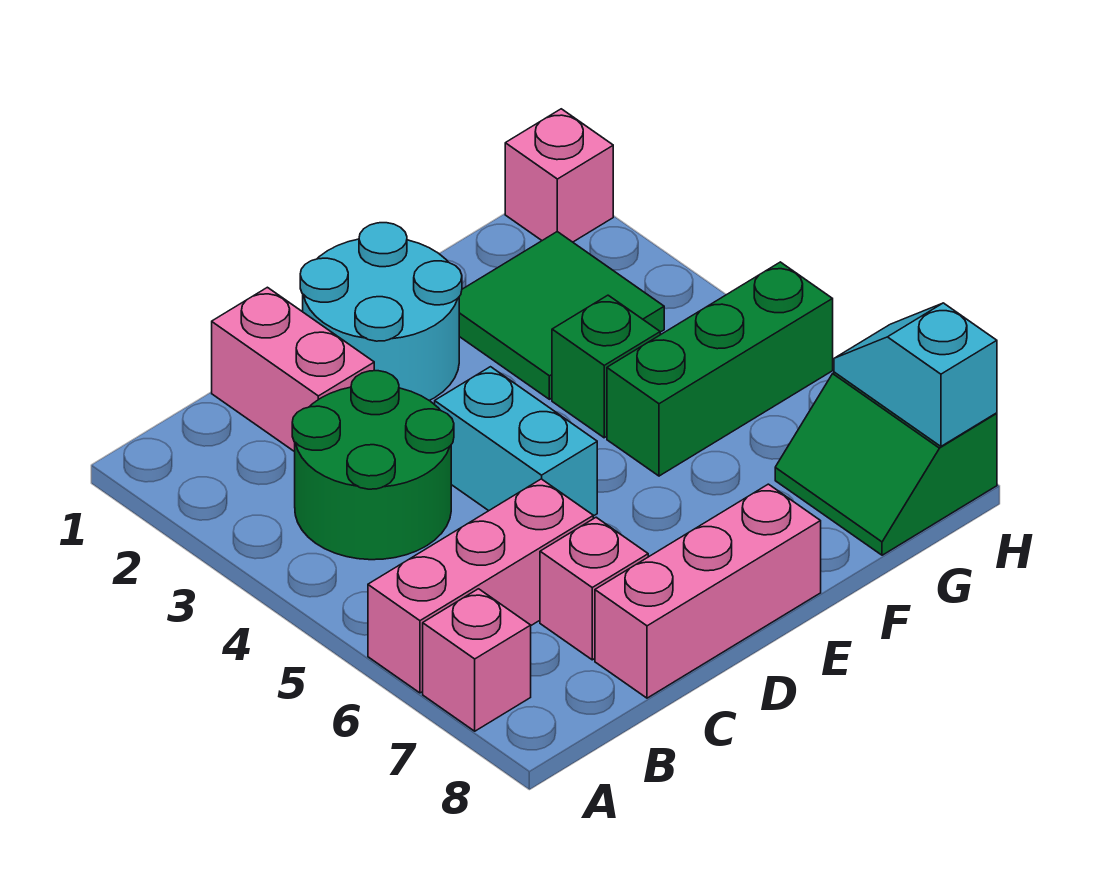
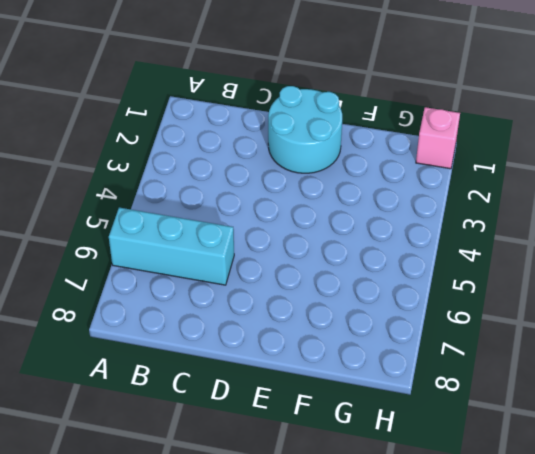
cyan brick A6:C6 level 1 -> pink brick A6:C6 level 1
none -> pink brick A7 level 1
none -> green round brick B3:C4 level 1
none -> pink brick C1:C2 level 1

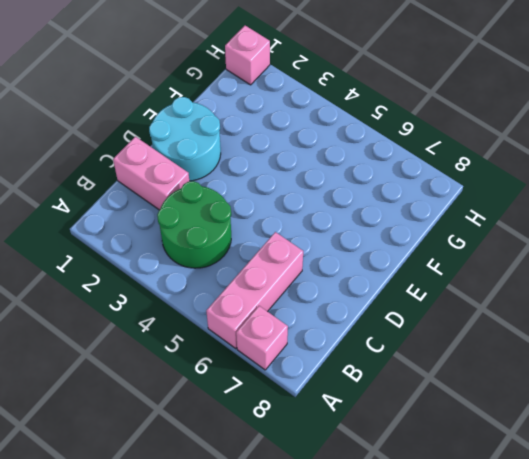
none -> pink brick C7 level 1
none -> pink brick C8:E8 level 1
none -> cyan brick D4:D5 level 1

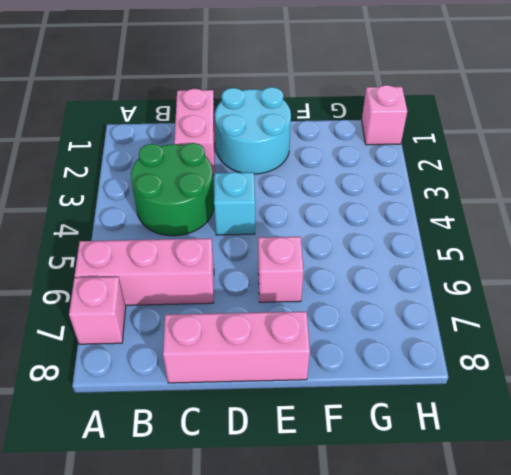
cyan brick D4 level 1 -> cyan brick D4:D5 level 1
pink brick E6 level 1 -> pink brick C7 level 1
none -> green tile F2:G3 level 1
none -> green brick F4 level 1
none -> green brick F5:H5 level 1

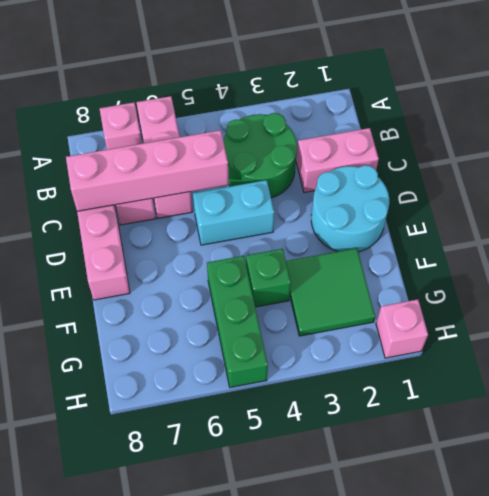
pink brick C5:C8 level 2 -> none
none -> green slope G7:H8 level 1 top H
none -> cyan slope H7:H8 level 2 top 8

